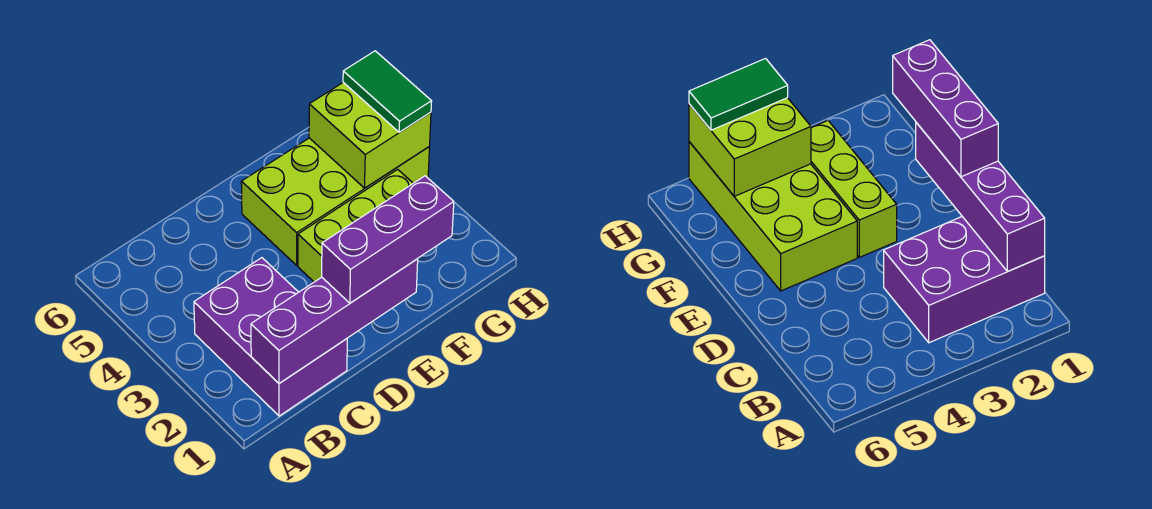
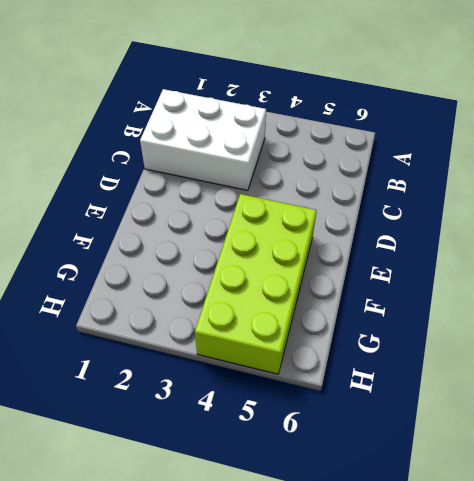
white brick B1:C3 level 1 -> purple brick B1:C3 level 1
none -> lime brick E3:G3 level 1
none -> purple brick B1:E1 level 2

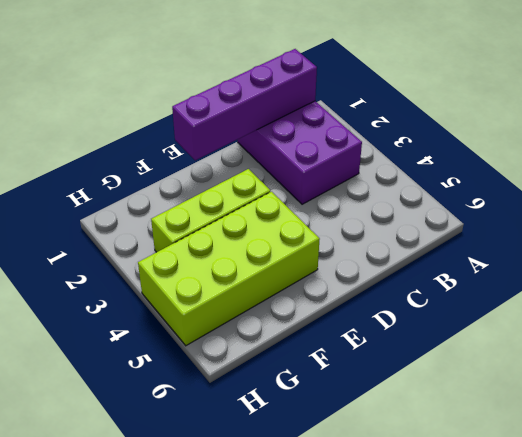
none -> lime brick G4:H5 level 2
none -> purple brick D1:F1 level 3

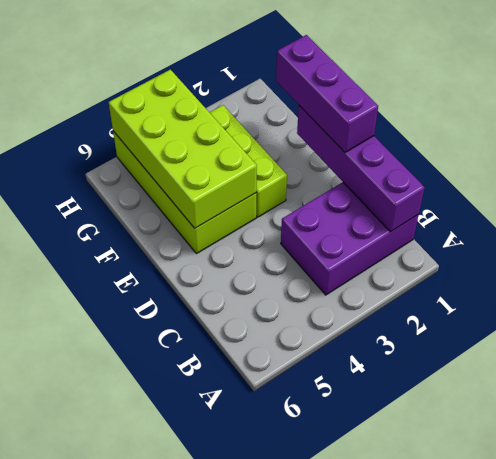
lime brick E4:H5 level 2 -> lime brick G4:H5 level 2
none -> green tile H4:H5 level 3

